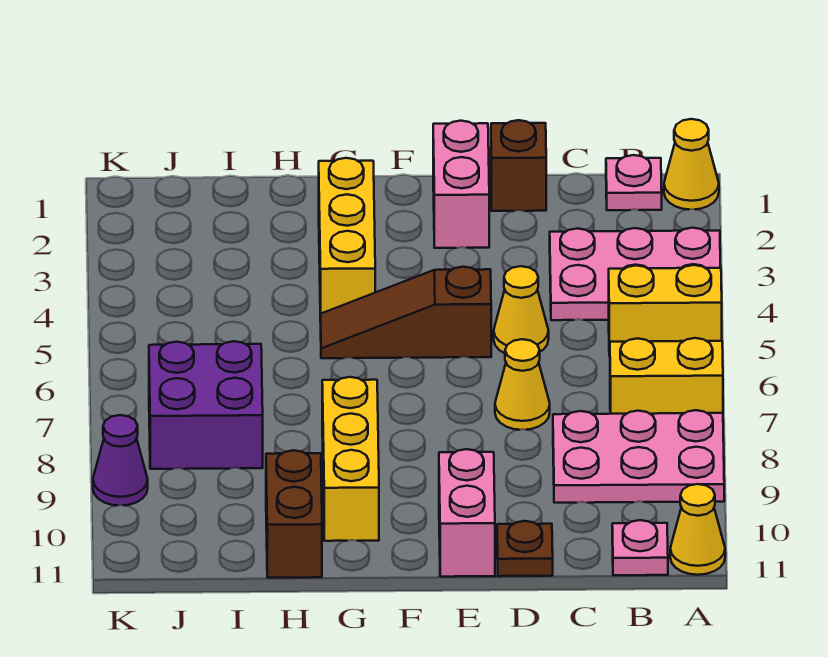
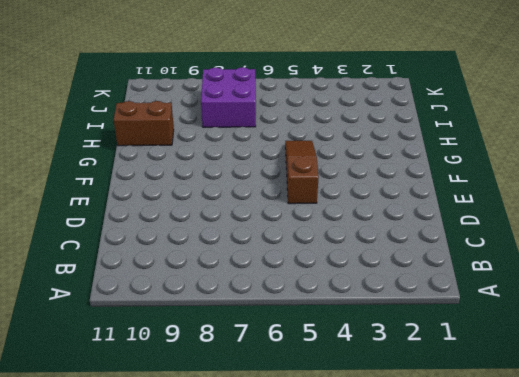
none -> yellow cone A1 level 1
none -> pink plate A3:C4 level 1
none -> yellow brick A5:B5 level 1

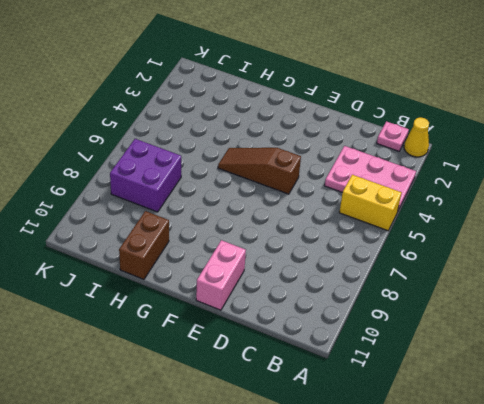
none -> yellow brick A7:B7 level 1
none -> pink plate A8:C9 level 1
none -> yellow cone A11 level 1

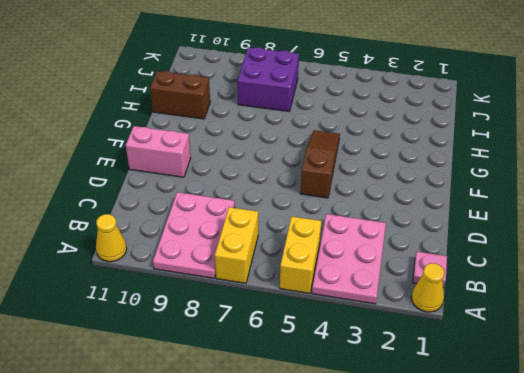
none -> pink plate B11 level 1
none -> brown brick D1 level 1
none -> yellow cone D5 level 1

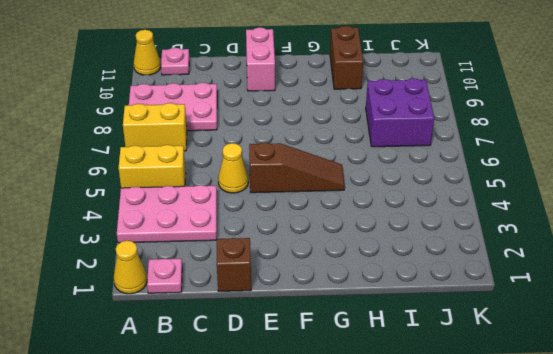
none -> yellow cone D7 level 1
none -> brown plate D11 level 1
none -> pink brick E1:E2 level 1

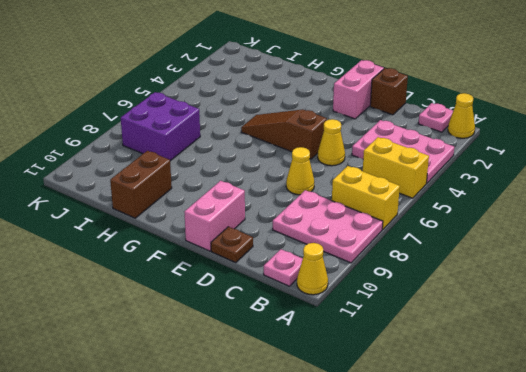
none -> yellow brick G2:G4 level 1
none -> yellow brick G8:G10 level 1
none -> purple cone K9 level 1

